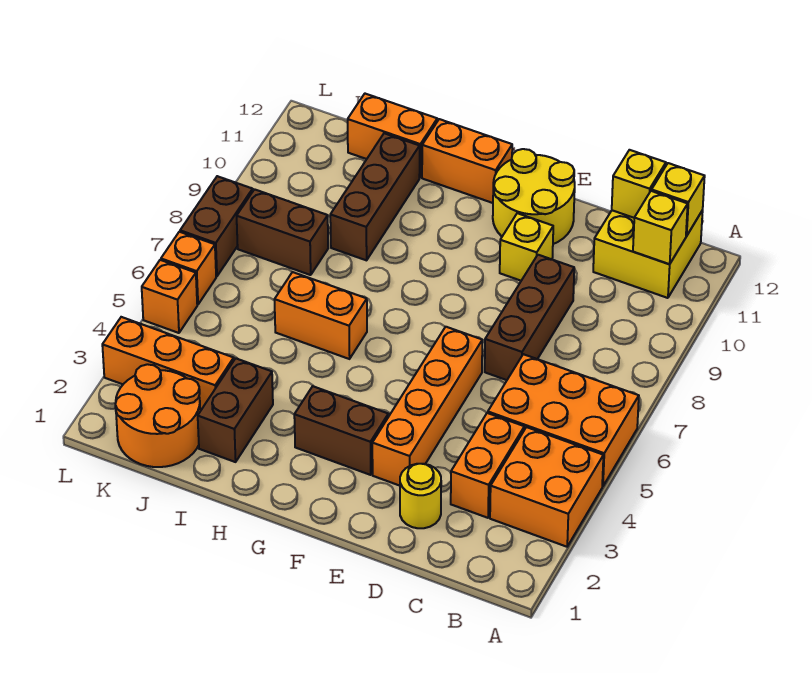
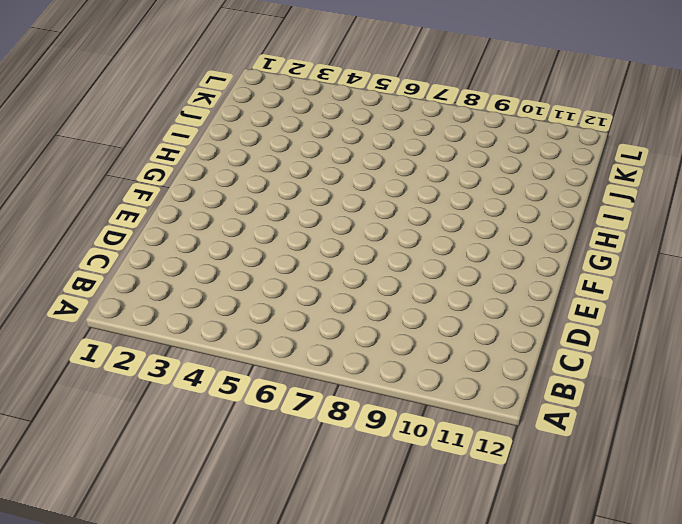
none -> orange brick A3:B4 level 1
none -> orange brick A5:C6 level 1
none -> yellow brick B11:C12 level 1

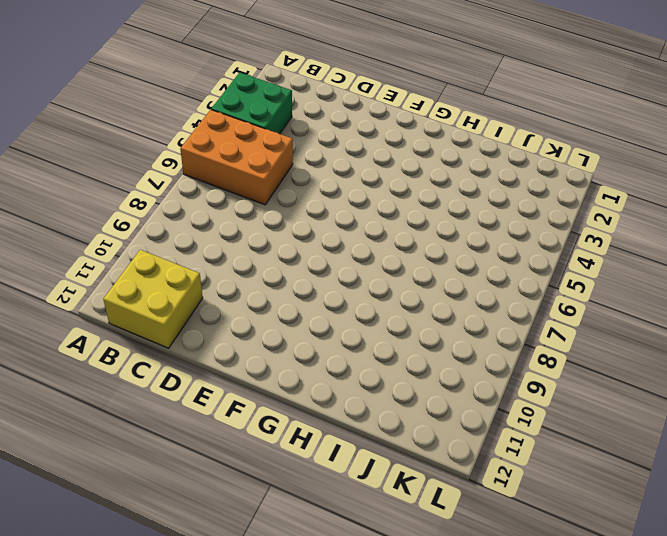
green brick A3:B4 level 1 -> orange brick A3:B4 level 1
none -> orange brick C3:C4 level 1
none -> yellow round brick D2 level 1
none -> brown brick D7:D9 level 1

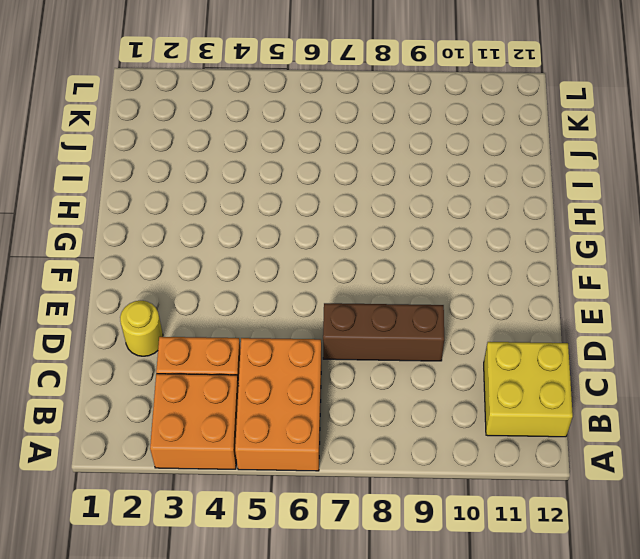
none -> orange brick E3:E6 level 1
none -> yellow brick E10 level 1
none -> yellow round brick E11:F12 level 1

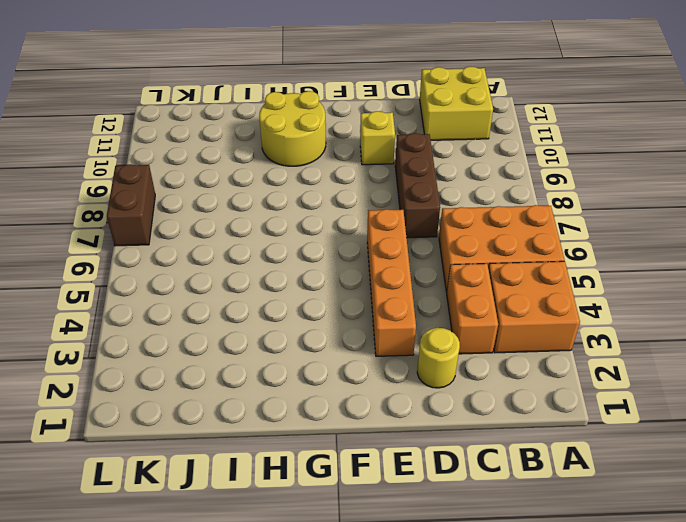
yellow round brick G10:H11 level 1 -> yellow round brick E11:F12 level 1
none -> brown brick F3:G3 level 1
none -> orange brick G12:H12 level 1
none -> orange brick H6:I6 level 1

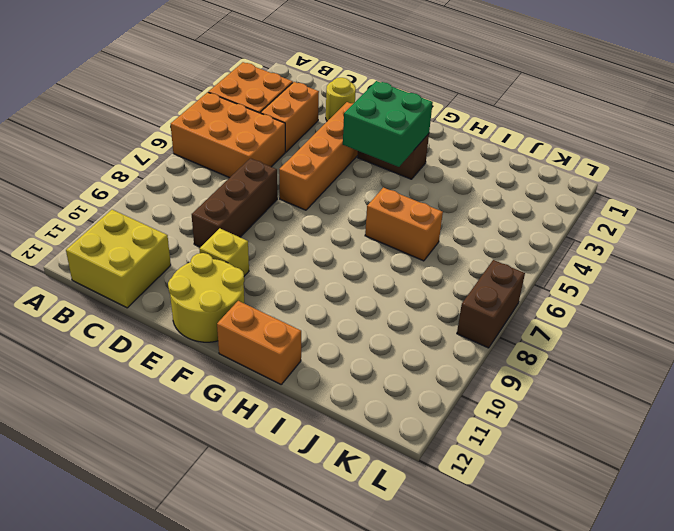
green brick F3:G4 level 2 -> none
none -> brown brick I2:I3 level 1
none -> brown brick I9:I11 level 1
none -> orange brick I12:J12 level 1

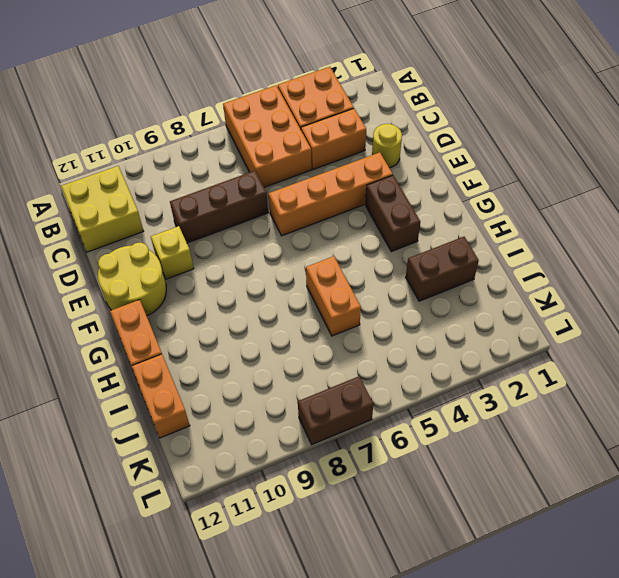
none -> brown brick I9:I11 level 1
none -> orange round brick J1:K2 level 1
none -> orange brick J3:L3 level 1

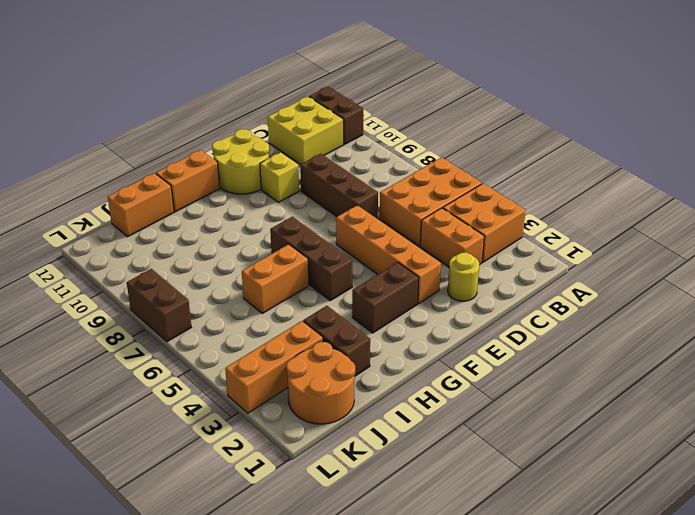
brown brick A11:A12 level 1 -> brown brick J8:K8 level 1
brown brick G5:G7 level 1 -> brown brick I9:I11 level 1
none -> orange brick L5 level 1
none -> orange brick L6 level 1
none -> yellow brick B11 level 2

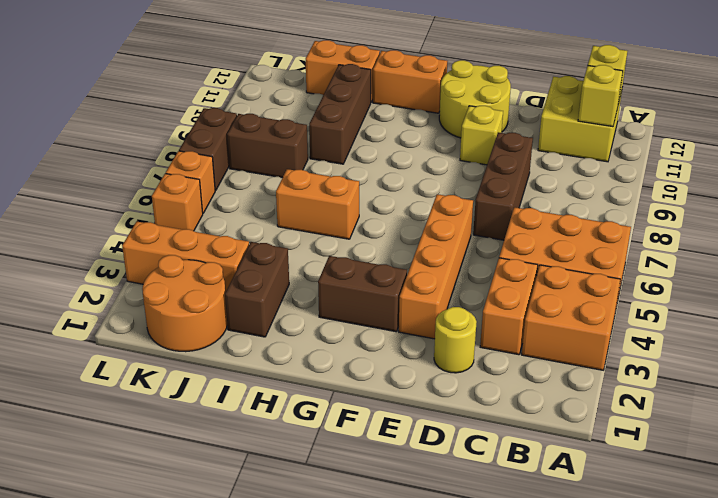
none -> yellow brick C12 level 2

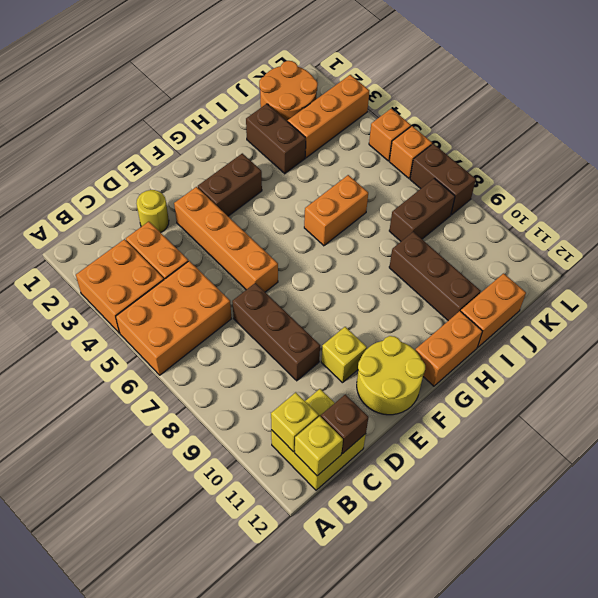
brown brick C12 level 2 -> yellow brick C12 level 2

